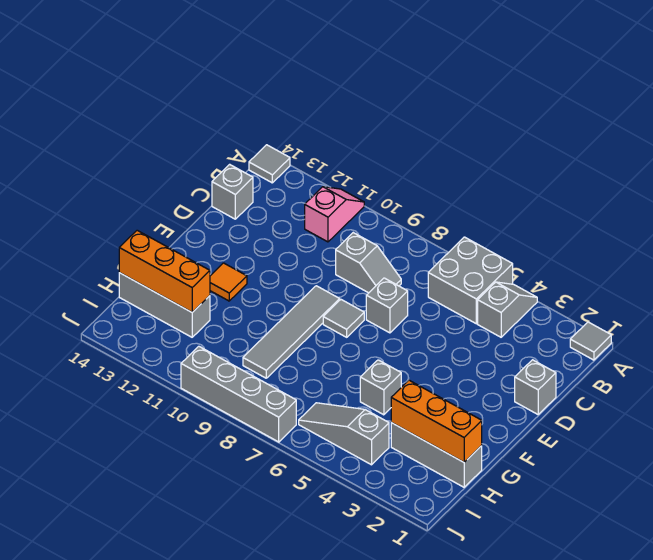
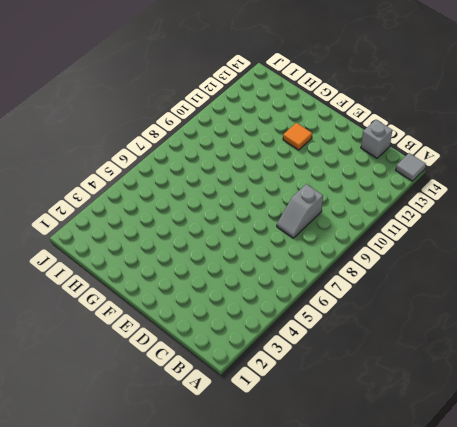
none -> grey tile A1 level 1
none -> grey slope A4:B4 level 1 top B
none -> grey brick A5:B6 level 1

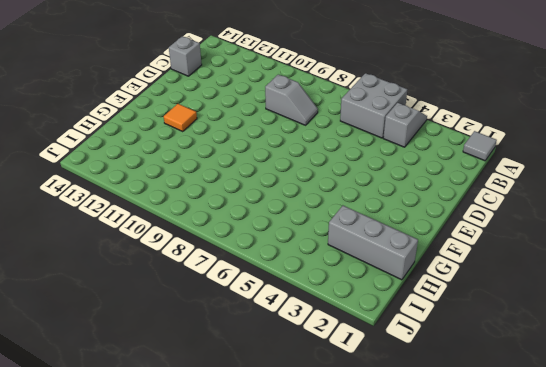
none -> pink slope A11:B11 level 1 top B
none -> grey tile A14 level 1
none -> grey brick D1 level 1

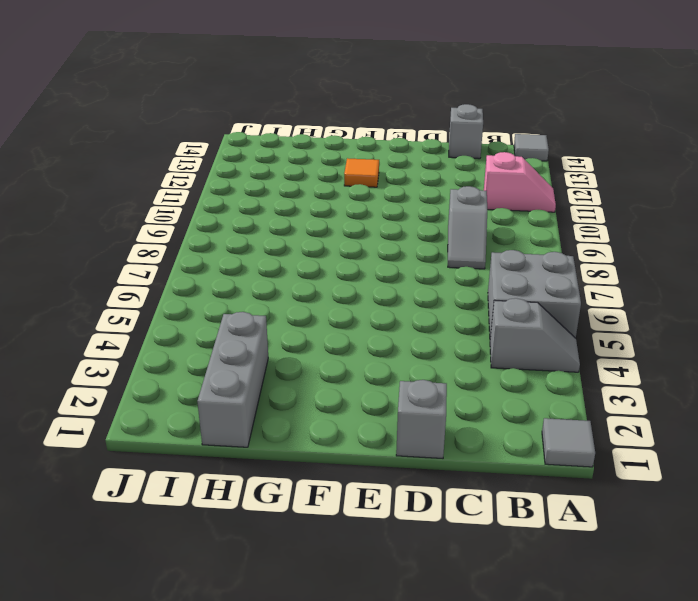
none -> grey brick D7 level 1
none -> grey tile E8 level 1
none -> grey tile E9:H9 level 1

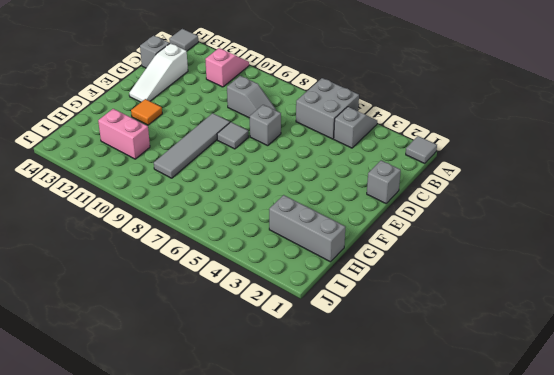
white slope C13:E13 level 1 top C -> none
pink brick H11:H12 level 1 -> grey brick H12:H14 level 1
none -> grey brick G5 level 1
none -> grey slope I4:I6 level 1 top 4
none -> grey brick J7:J10 level 1

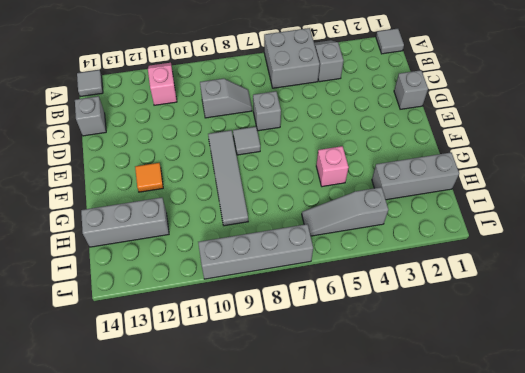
pink brick G5 level 1 -> grey brick G5 level 1
none -> orange brick H1:H3 level 2
none -> orange brick H12:H14 level 2

